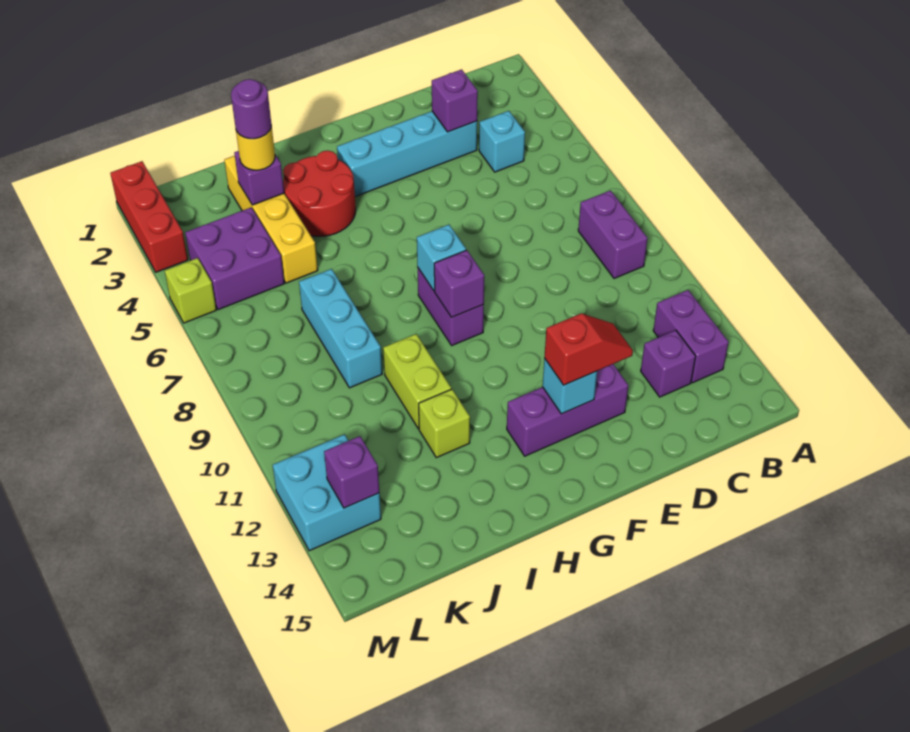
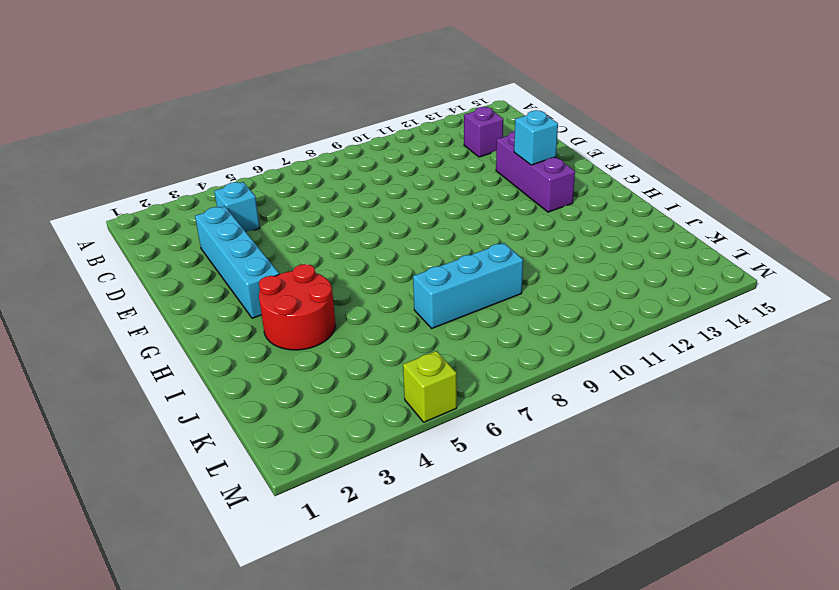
none -> purple brick B8:B9 level 1
none -> purple brick B12:B13 level 1
none -> purple brick G8:G9 level 1

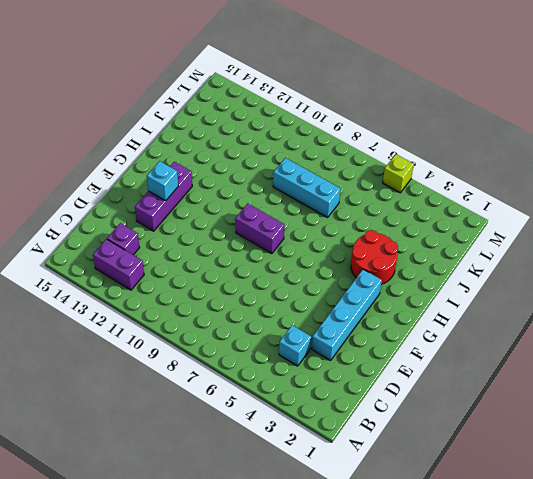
none -> purple brick B8:B9 level 1
none -> lime brick I10:I11 level 1
none -> lime brick I12 level 1

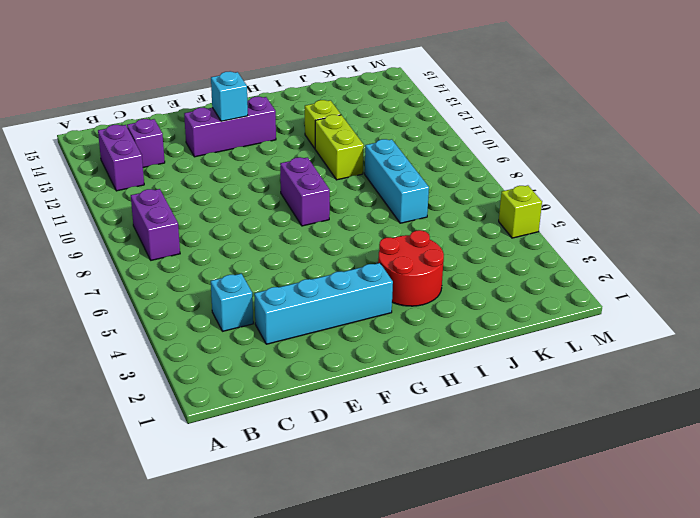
none -> yellow brick J2:J5 level 1
none -> purple brick K4:L5 level 1
none -> cyan brick L12:M13 level 1

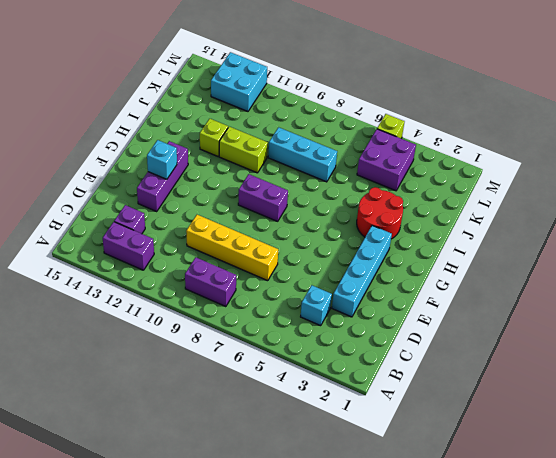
yellow brick D7:D10 level 1 -> yellow brick J2:J5 level 1
none -> red brick M1:M3 level 1
none -> purple brick D3 level 2
none -> cyan brick G8 level 2

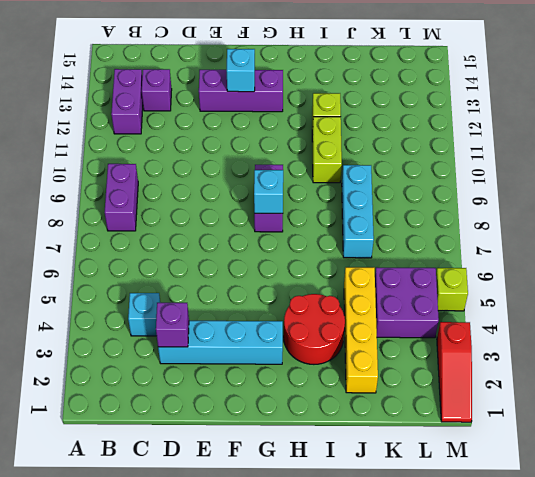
red slope M1:M3 level 1 top 3 -> red brick M1:M3 level 1
none -> cyan brick L12:M13 level 1
none -> purple brick G9 level 2
none -> purple brick J3 level 2

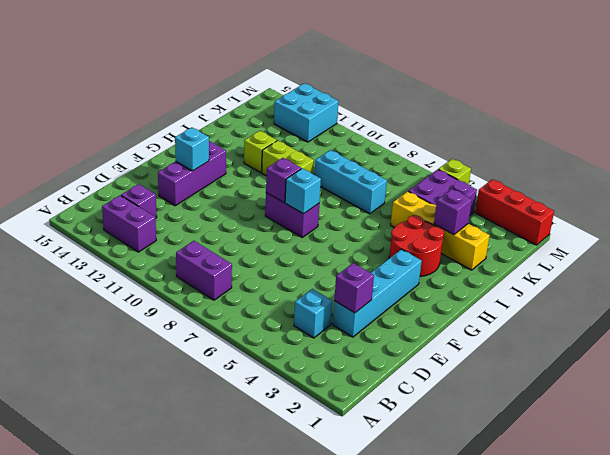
none -> purple brick L13 level 2
none -> red slope E13:F13 level 3 top F
none -> yellow round brick J3 level 3

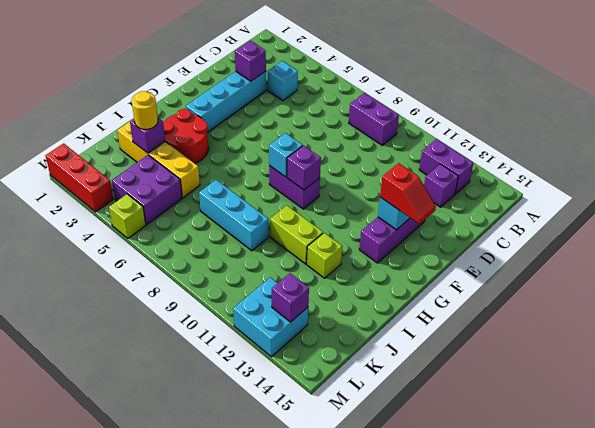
red slope F13:F14 level 3 top 13 -> red slope E13:F13 level 3 top F
none -> purple round brick J3 level 4

